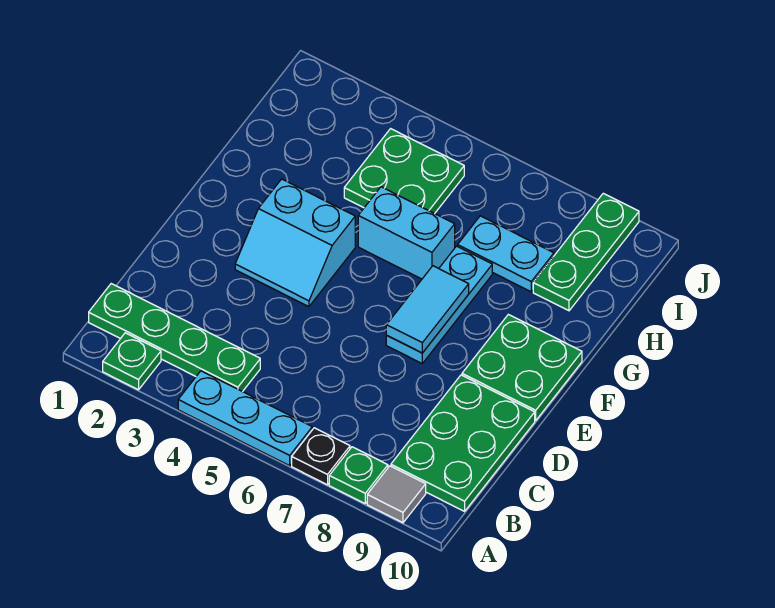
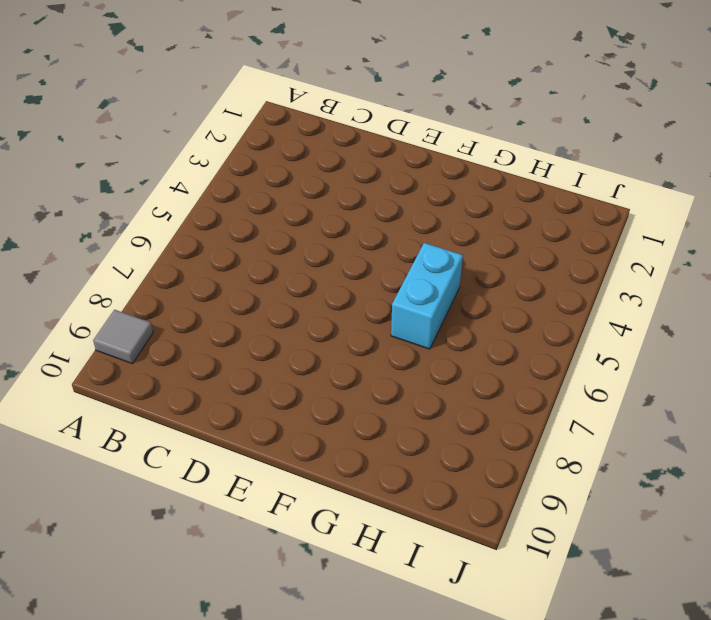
none -> green plate A2 level 1
none -> cyan plate A4:A6 level 1
none -> black plate A7 level 1

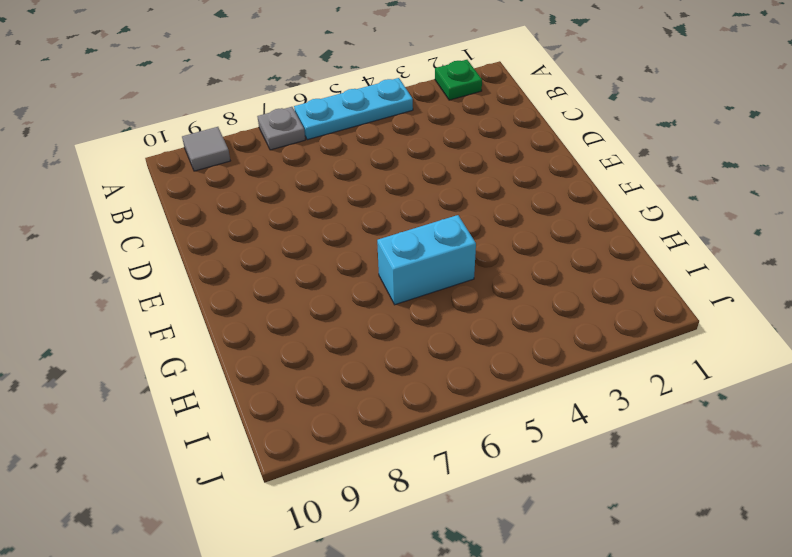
grey plate A7 level 1 -> black plate A7 level 1
none -> green plate A8 level 1
none -> green plate B1:B4 level 1
none -> green plate B9:D10 level 1

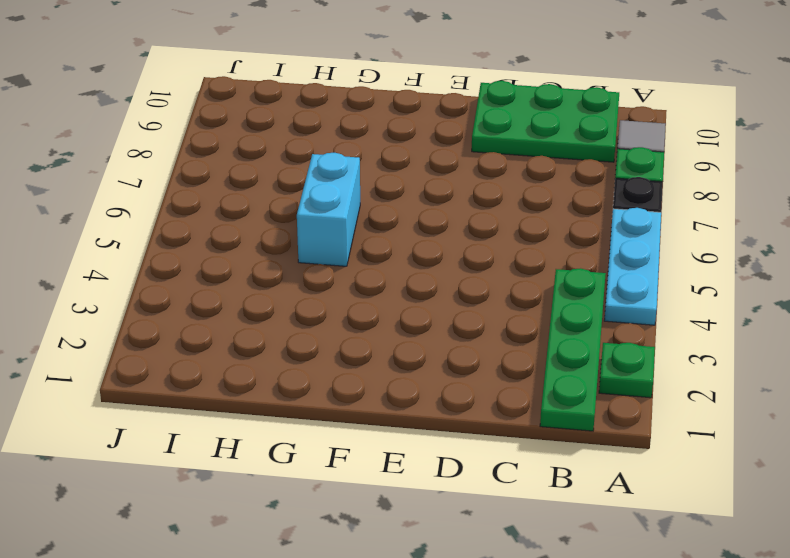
none -> cyan slope E3:F4 level 1 top F
none -> cyan plate E7:G7 level 1
none -> green plate E9:F10 level 1

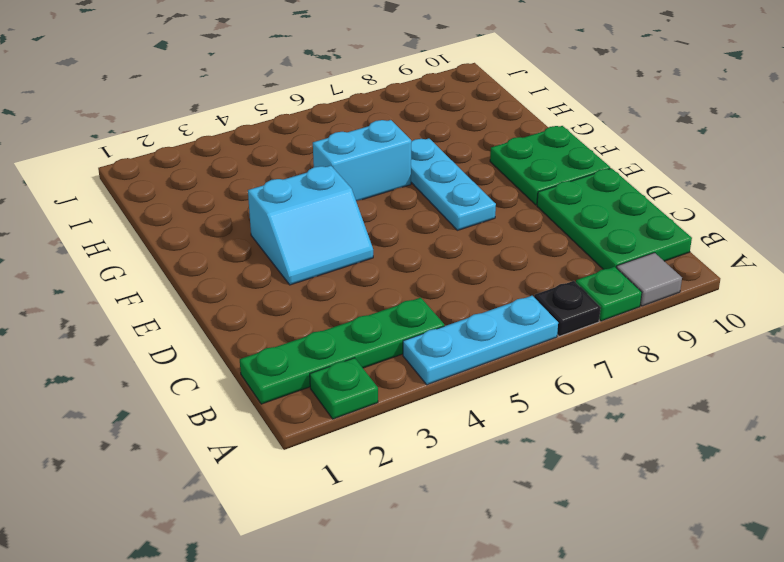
none -> green plate H4:I5 level 1
none -> cyan plate H7:H8 level 1
none -> green plate H9:J9 level 1

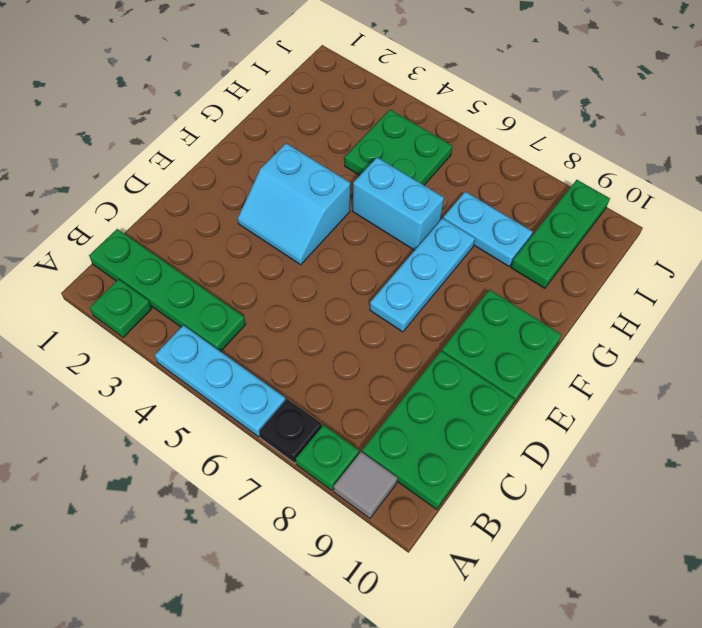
none -> cyan tile E7:F7 level 2

